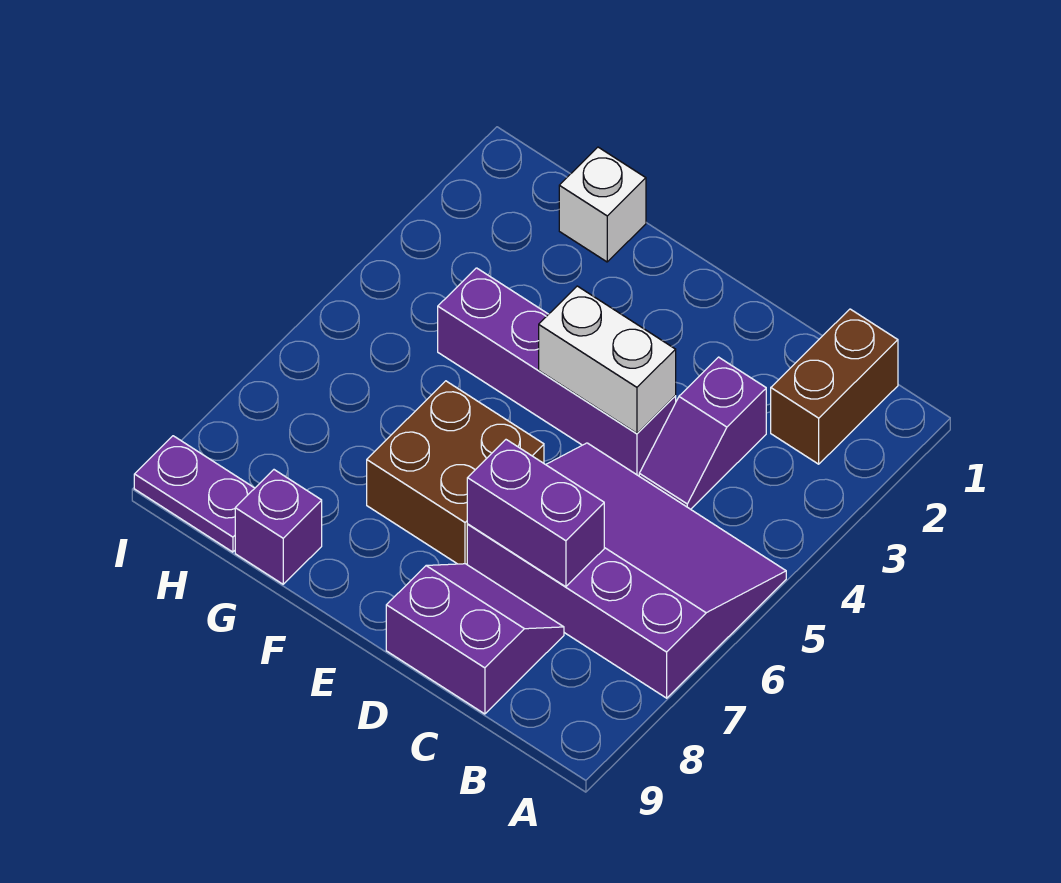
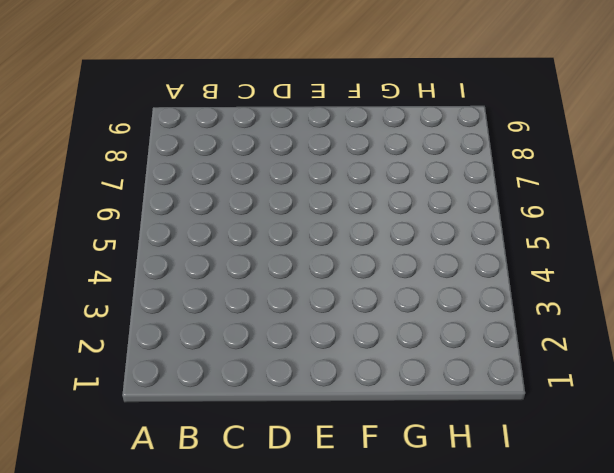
none -> purple slope A5:D7 level 1 top 7
none -> brown brick B1:B2 level 1

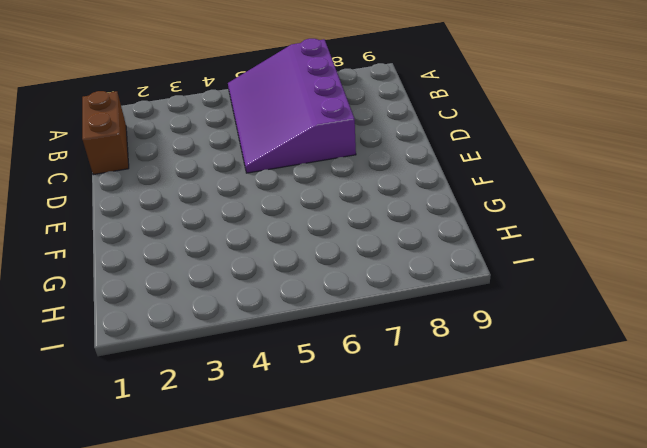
brown brick B1:C1 level 1 -> brown brick B1:B2 level 1
none -> purple slope C3:C4 level 1 top 3
none -> purple slope C8:D9 level 1 top 9

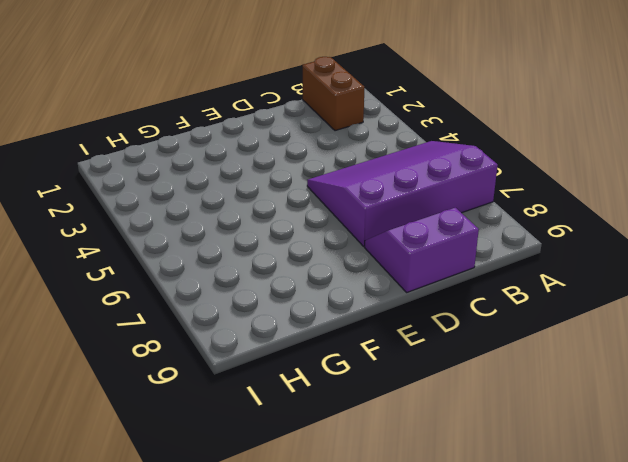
none -> purple slope C3:C4 level 1 top 3
none -> purple brick D4:G4 level 1

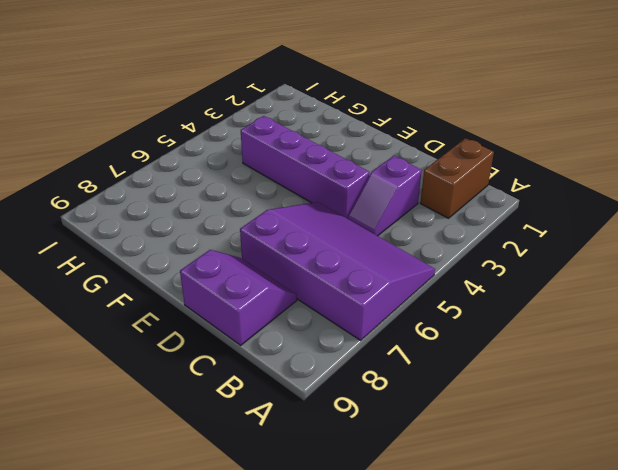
none -> brown brick E6:F7 level 1
none -> white brick G1 level 1

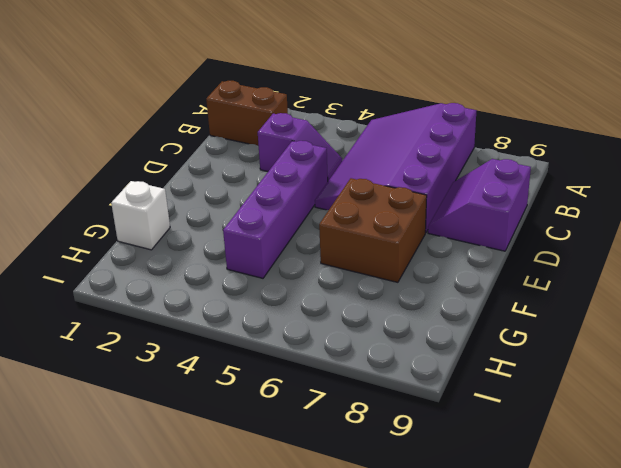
none -> purple brick G9 level 1
none -> purple plate H9:I9 level 1

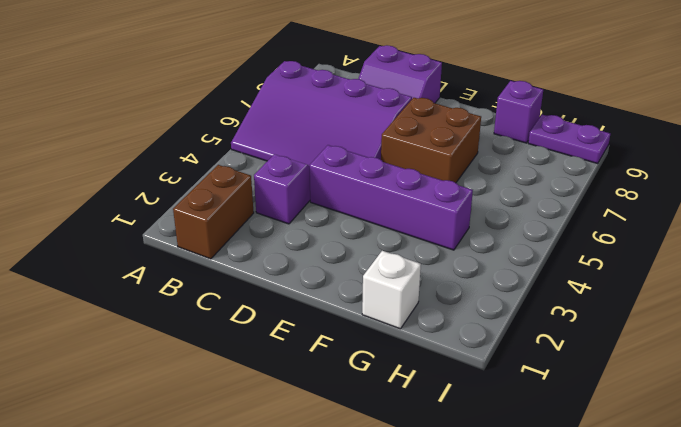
none -> purple brick C7:D7 level 2
none -> white brick D4:E4 level 2

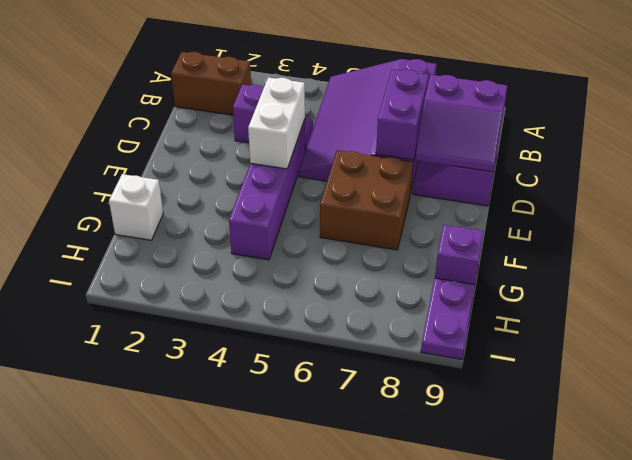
purple slope C8:D9 level 2 top C -> none

